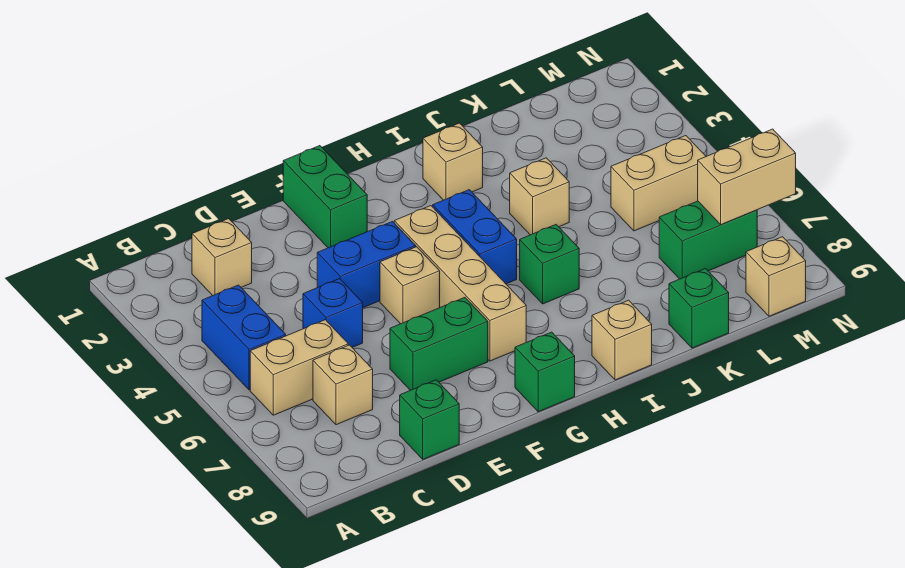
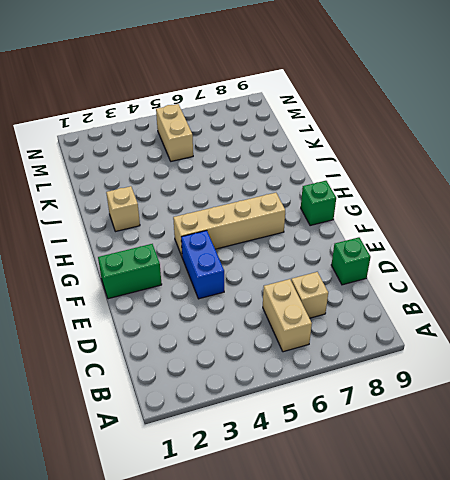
none -> blue brick B4:B5 level 1
none -> tan brick C2 level 1
none -> blue brick D5 level 1

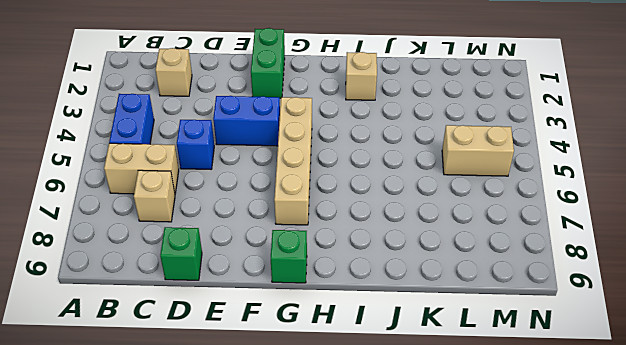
none -> green brick E7:F7 level 1
none -> tan brick F5 level 1
none -> blue brick H4:H5 level 1

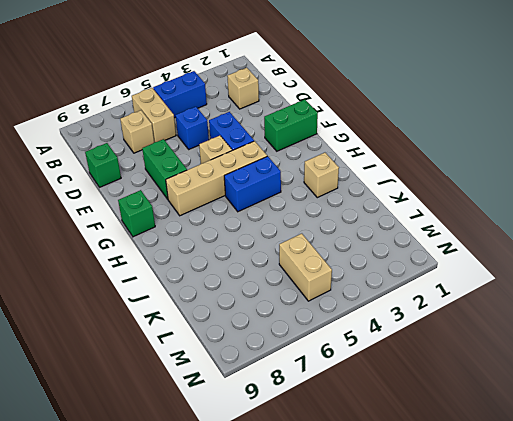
none -> green brick I6 level 1
none -> tan brick I9 level 1
none -> tan brick J4 level 1

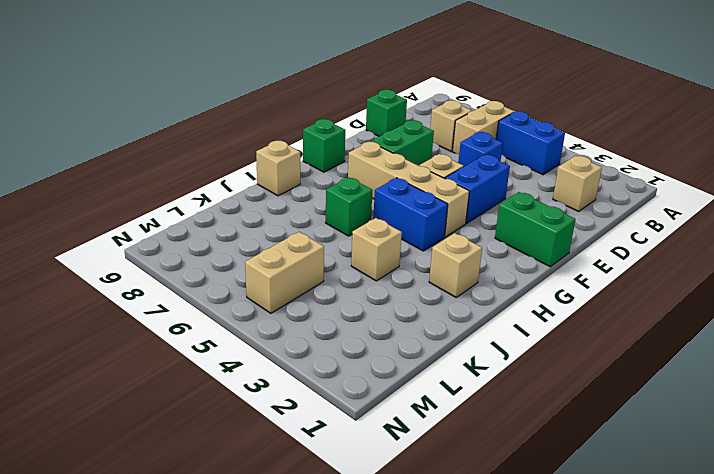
none -> green brick K9 level 1
none -> green brick L7:M7 level 1
none -> tan brick M9 level 1

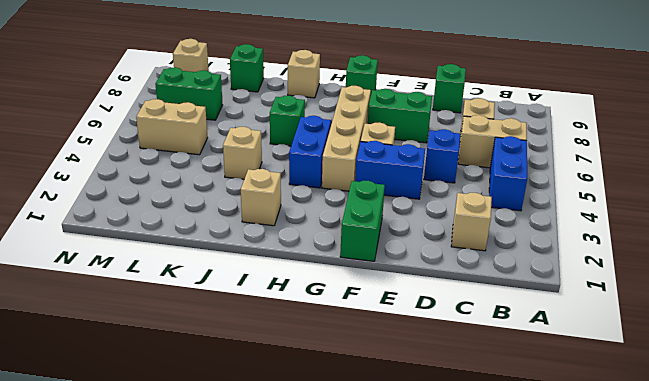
none -> tan brick M7:N7 level 2

